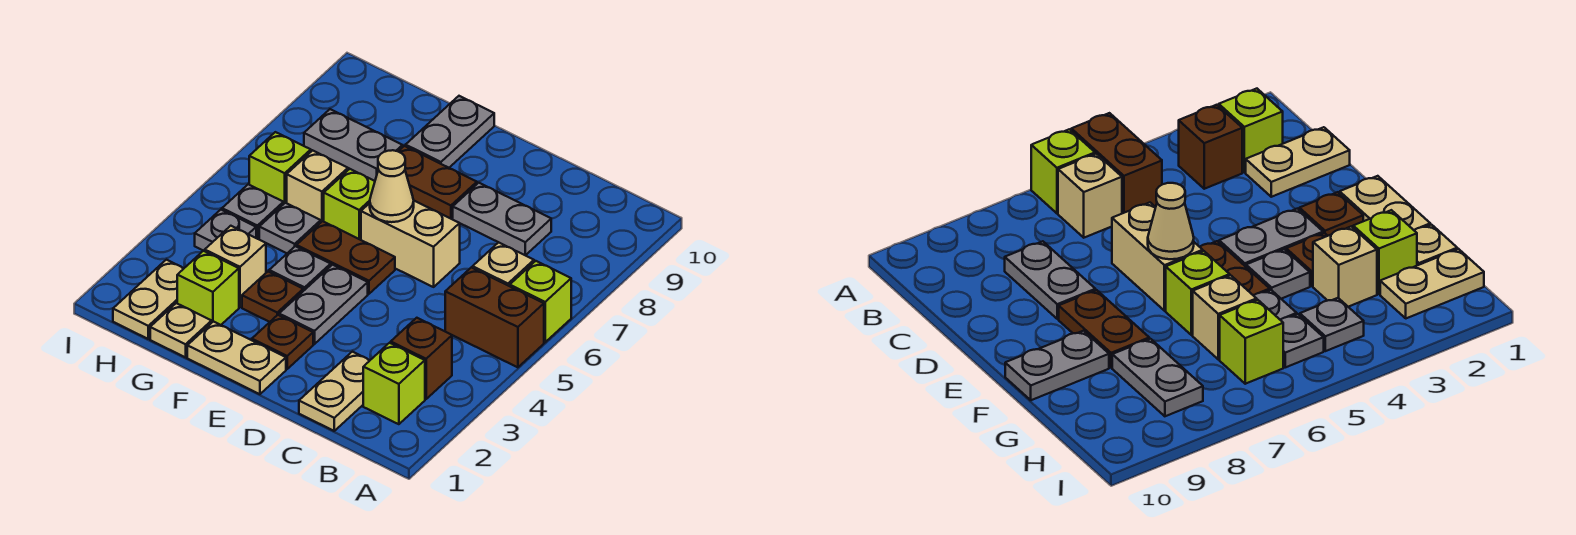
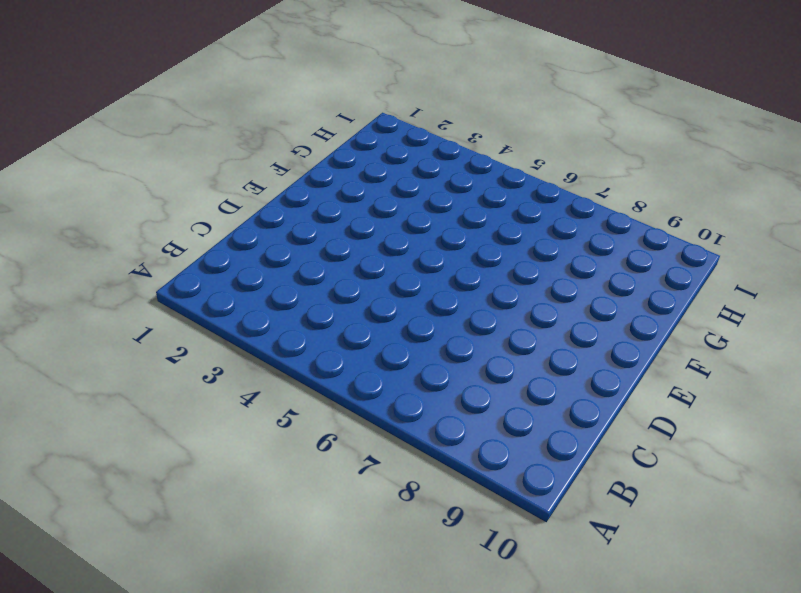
none -> brown brick A5:B5 level 1
none -> lime brick A6 level 1
none -> lime brick B2 level 1

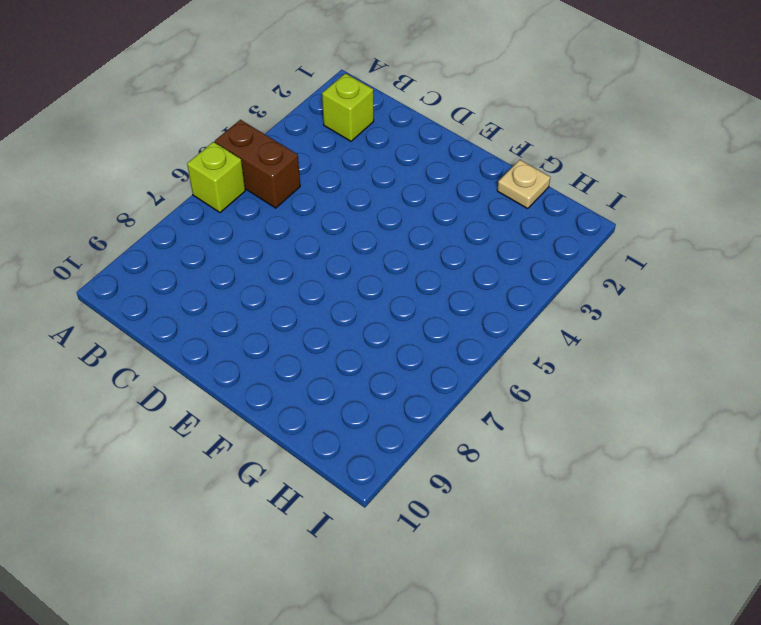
none -> brown brick B3 level 1
none -> tan brick B6 level 1
none -> tan plate C1:C2 level 1

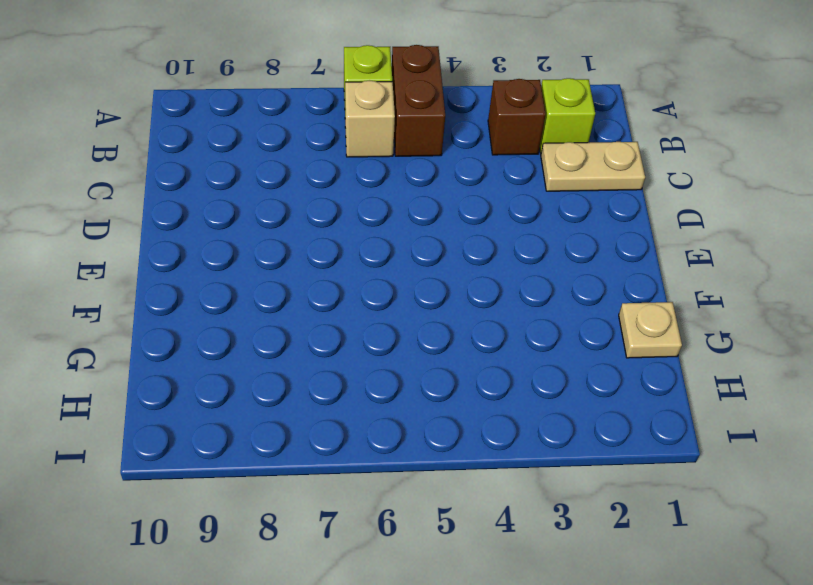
none -> grey plate C8:D8 level 1
none -> tan brick D6:E6 level 1
none -> tan plate E1:F1 level 1

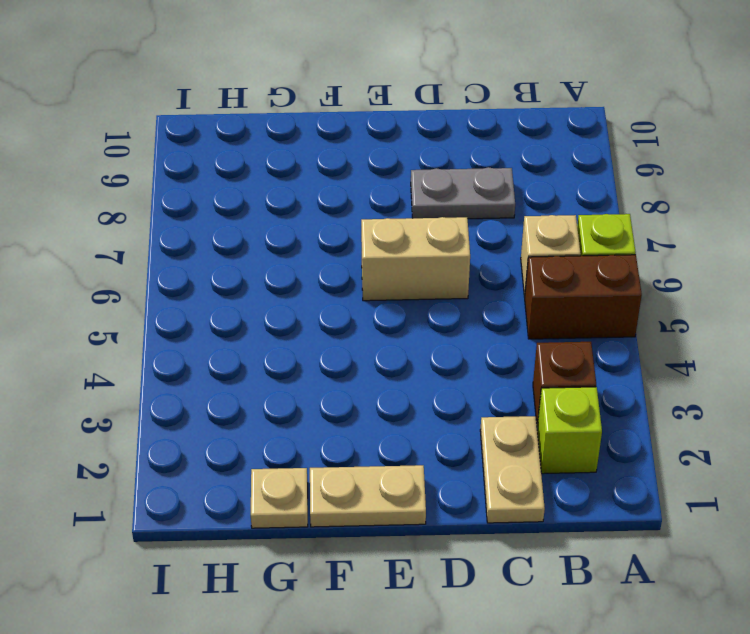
none -> brown plate E2 level 1
none -> grey plate E3:E4 level 1
none -> brown plate E5:F5 level 1

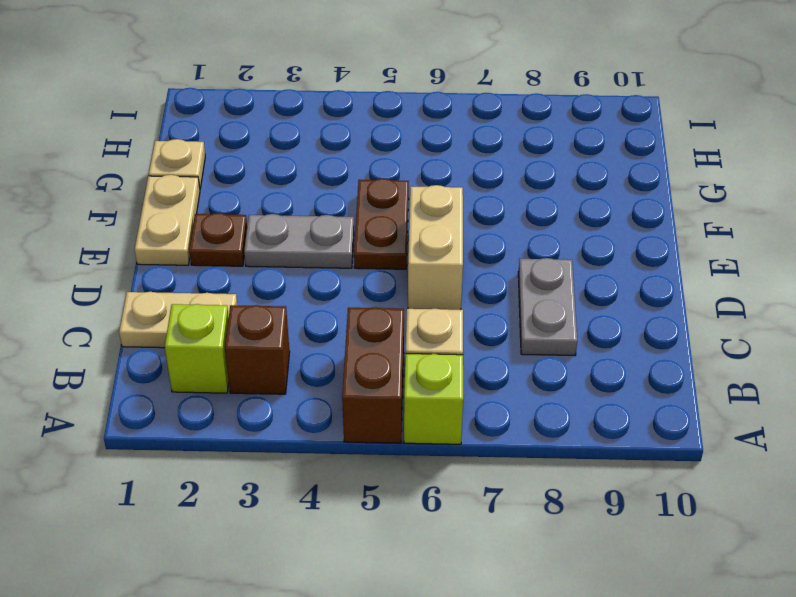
none -> brown plate E8:F8 level 1
none -> brown plate F3 level 1
none -> grey plate F4 level 1

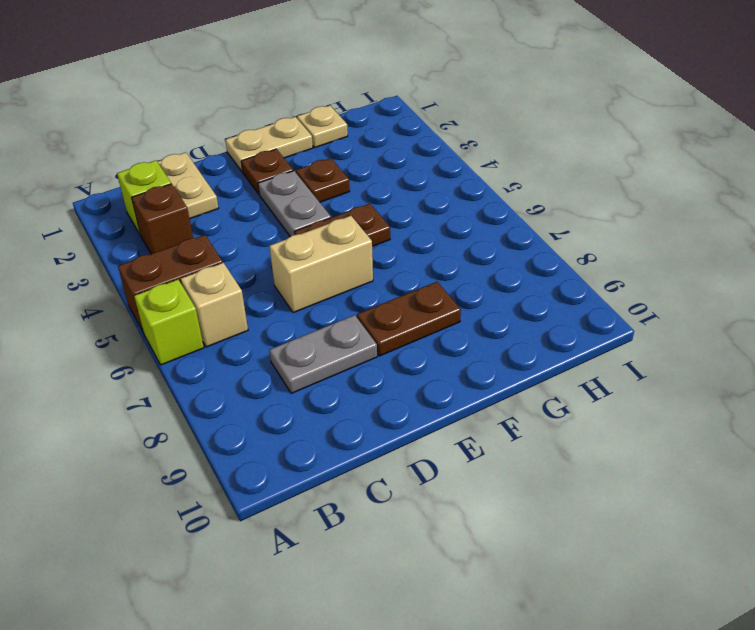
none -> grey plate F4 level 1
none -> lime brick F6 level 1
none -> grey plate F9:F10 level 1

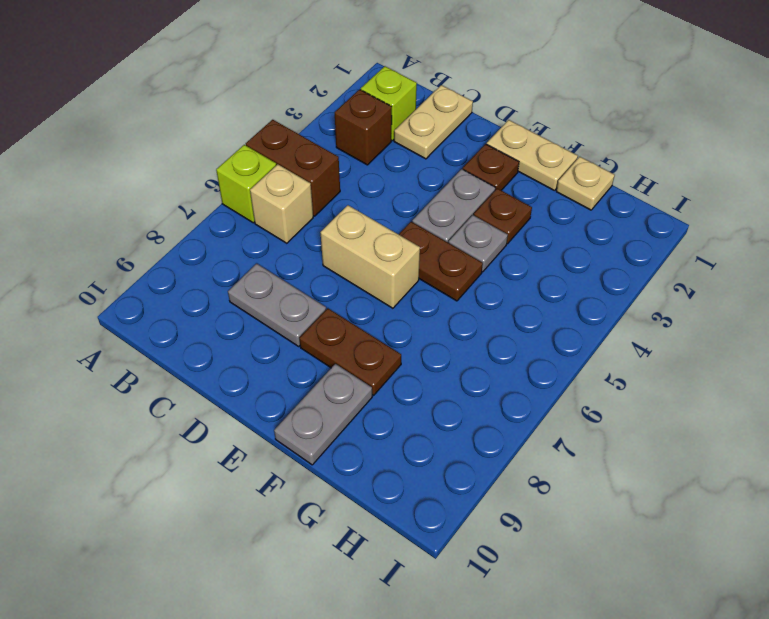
none -> lime brick F6 level 1
none -> lime brick G2 level 1
none -> tan brick G3 level 1

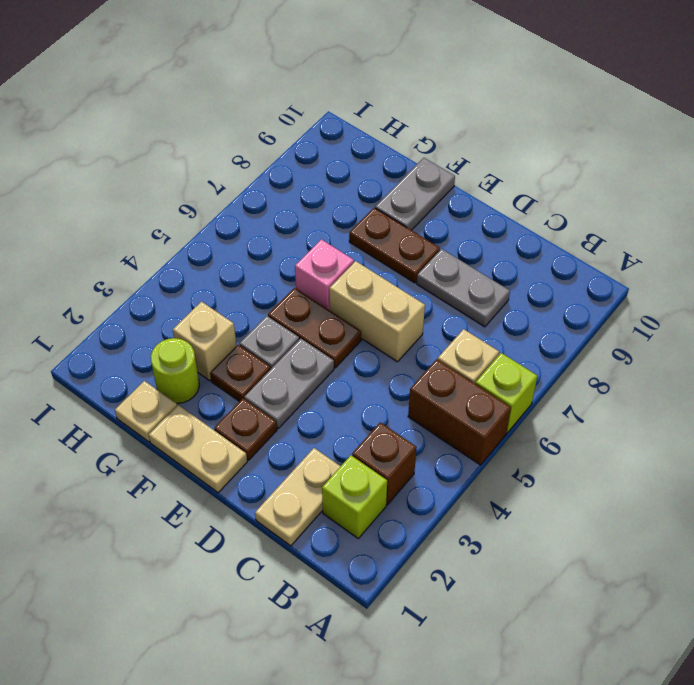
pink brick F6 level 1 -> lime brick F6 level 1
lime round brick G2 level 1 -> lime brick G2 level 1
none -> grey plate G5 level 1
none -> tan brick G6 level 1
none -> grey plate G8:H8 level 1

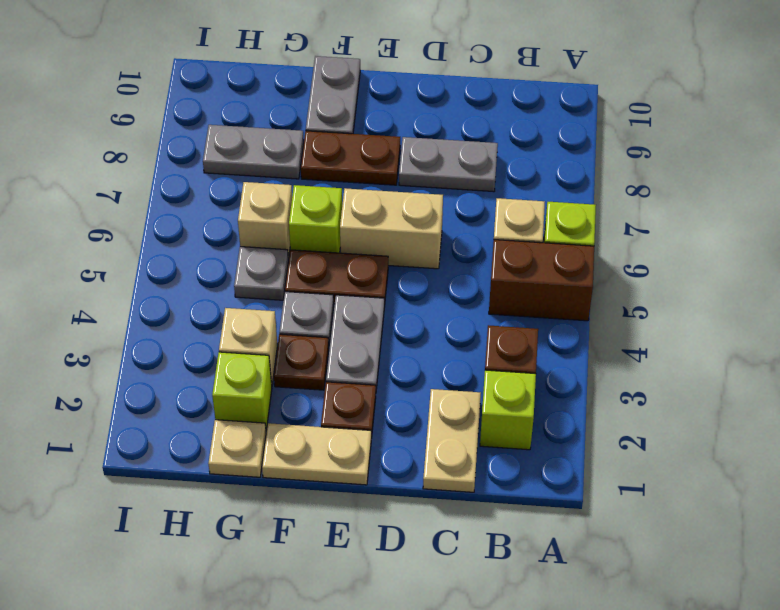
none -> tan plate H1:H2 level 1
none -> grey plate H4 level 1
none -> grey plate H5 level 1

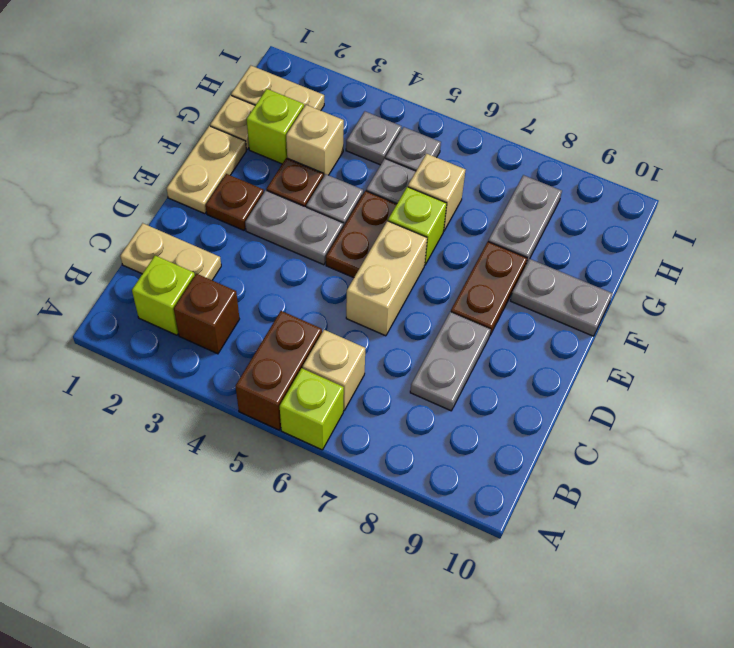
none -> lime brick H6 level 1
none -> tan cone E6 level 2

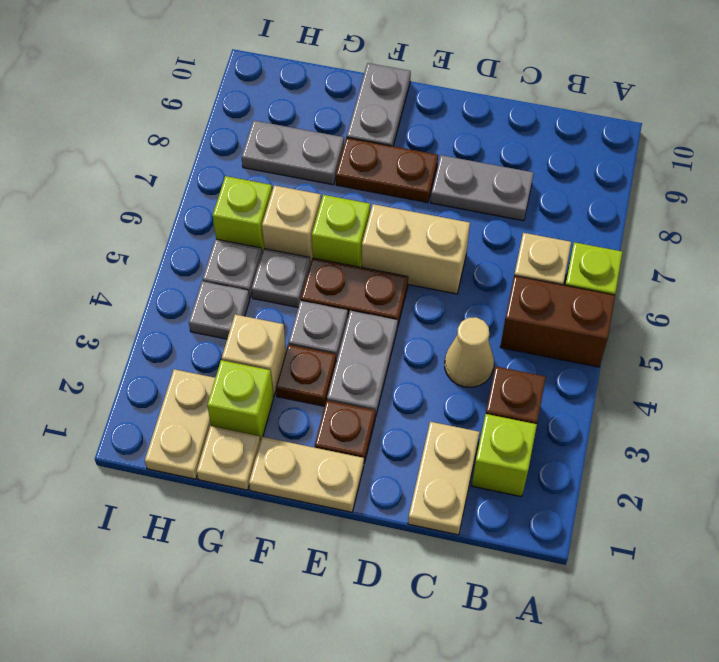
tan cone C4 level 1 -> tan cone E6 level 2

